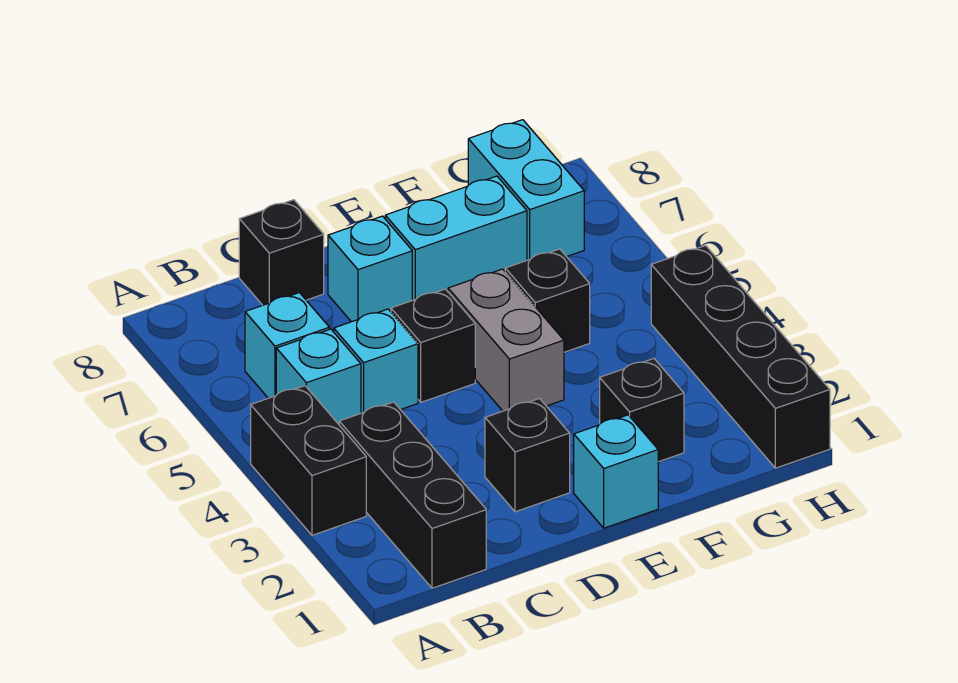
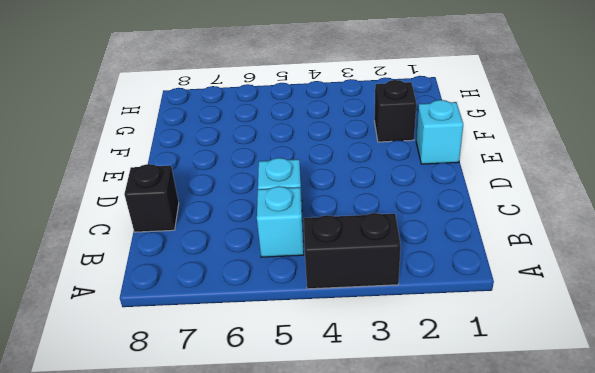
none -> black brick B1:B3 level 1
none -> cyan brick B6 level 1
none -> black brick D2 level 1

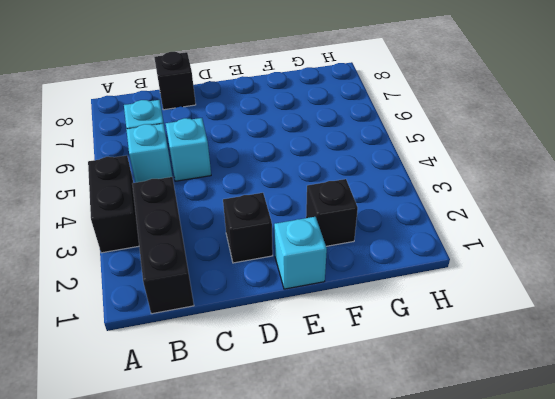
none -> black brick D5 level 1
none -> cyan brick D7 level 1
none -> grey brick E4:E5 level 1

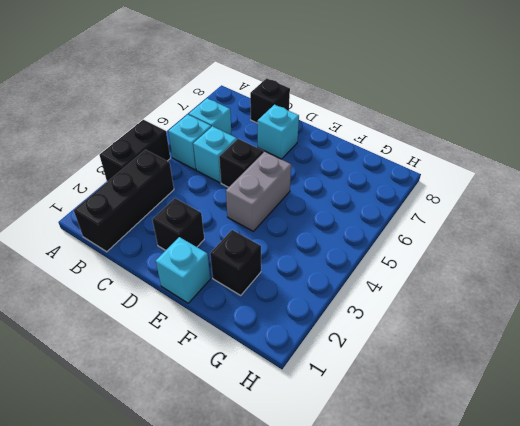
none -> cyan brick E7:F7 level 1
none -> black brick F5 level 1
none -> cyan brick G7:G8 level 1

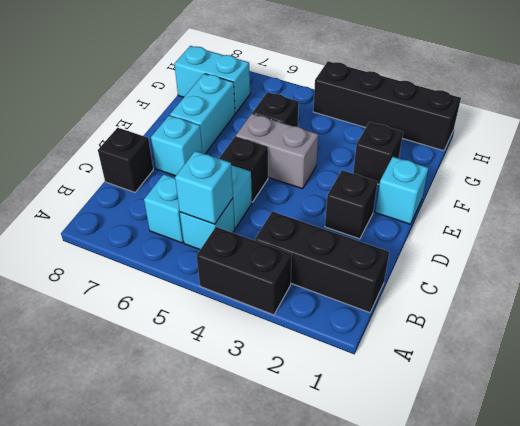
cyan brick B5 level 2 -> none

